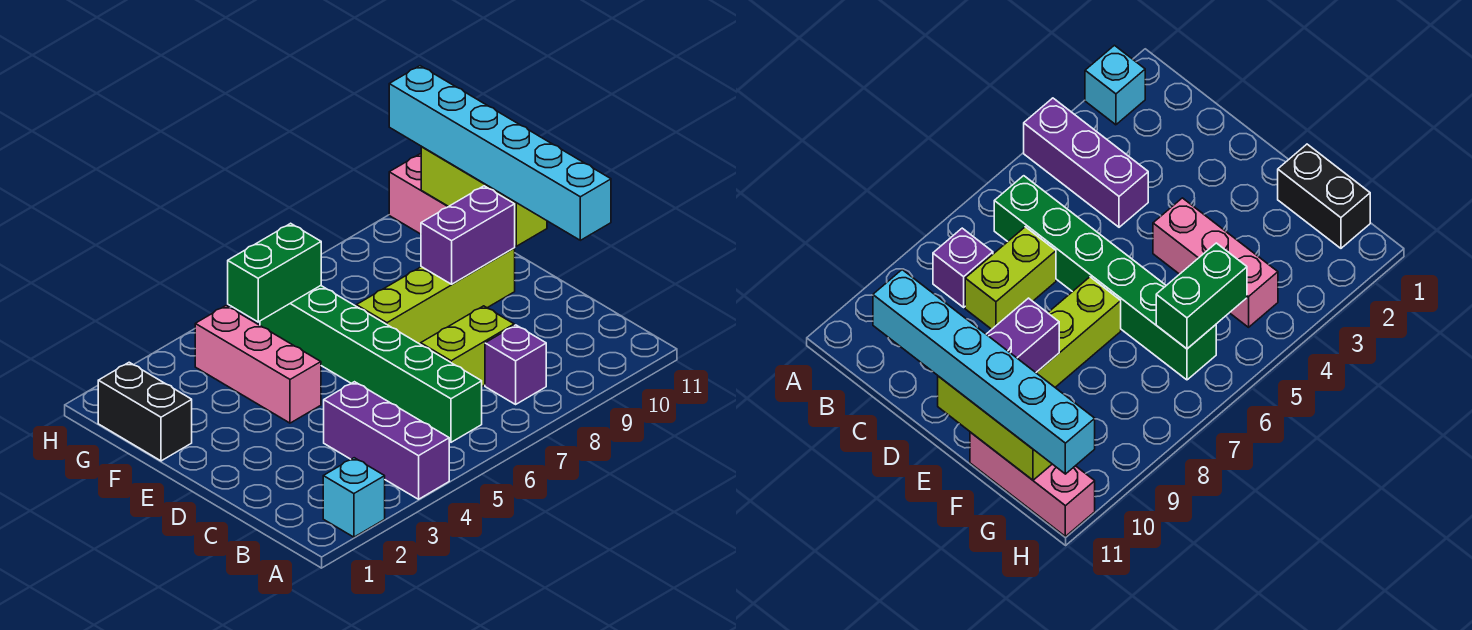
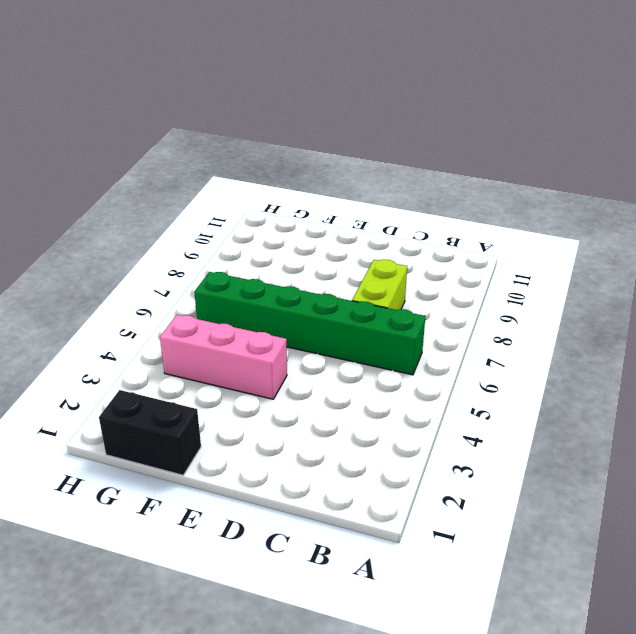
none -> cyan brick A2 level 1
none -> purple brick A4:C4 level 1
none -> purple brick B8 level 1

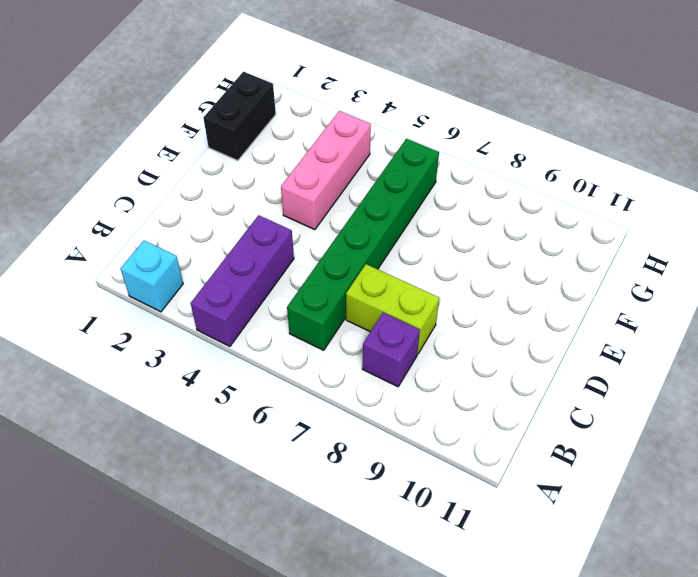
none -> lime brick E7:E10 level 1
none -> pink brick F11:H11 level 1
none -> purple brick E9:E10 level 2

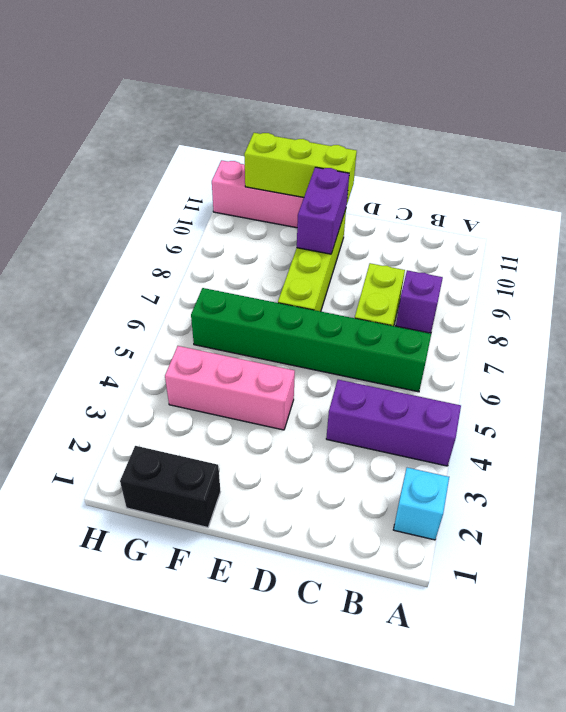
none -> green brick G5:G6 level 2
none -> cyan brick C11:H11 level 3

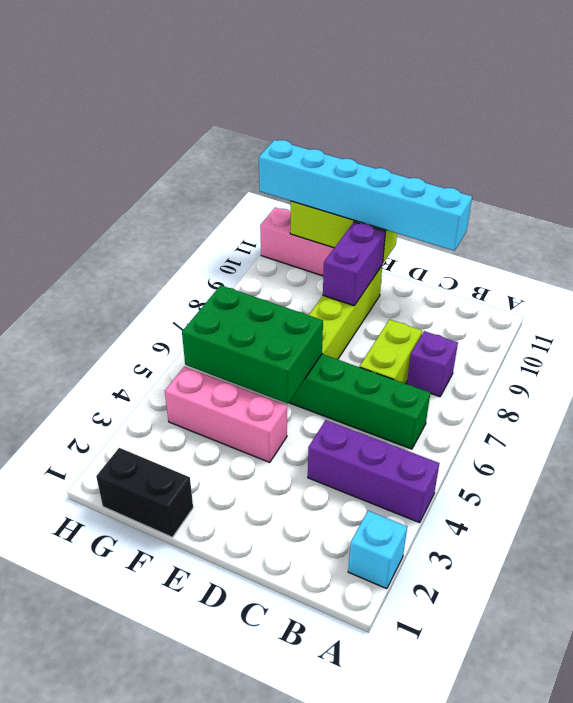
green brick E5:G6 level 2 -> green brick G5:G6 level 2

